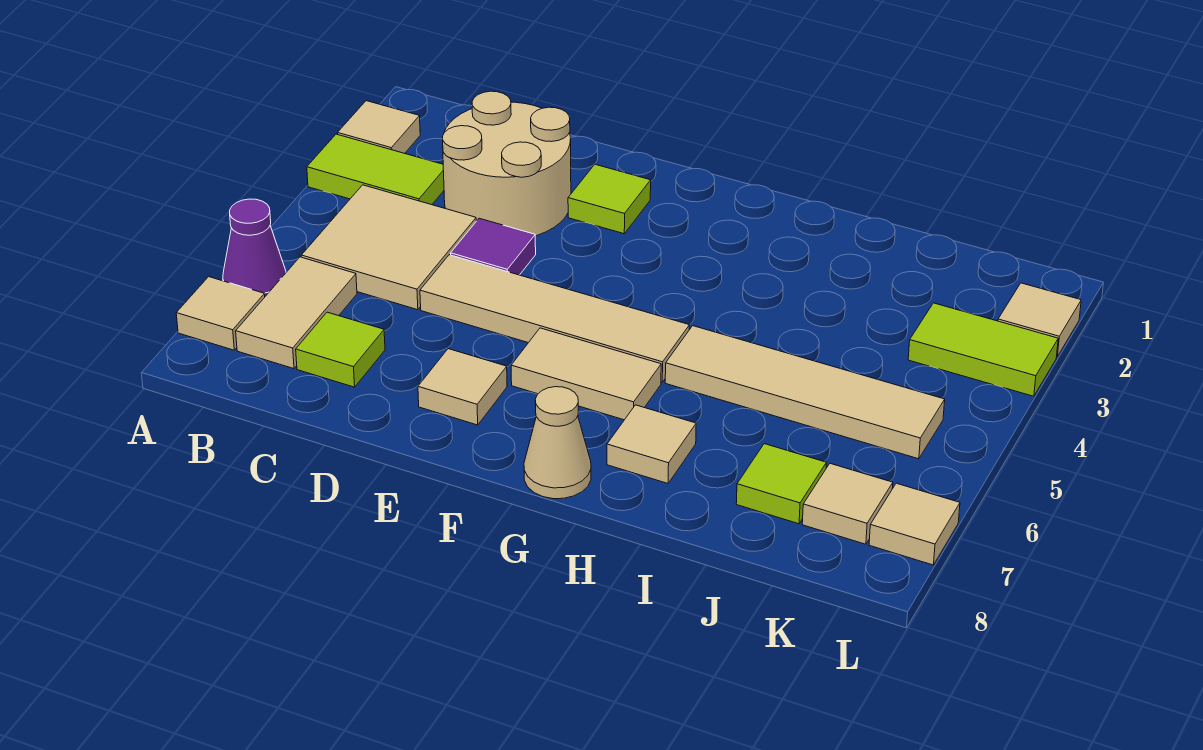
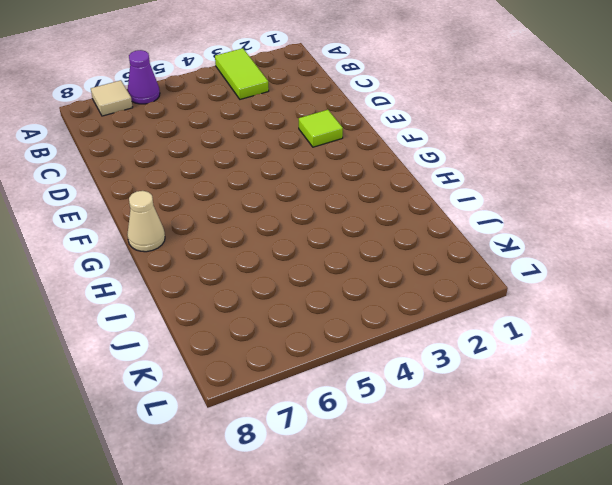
none -> tan tile A2 level 1
none -> tan tile B4:C5 level 1
none -> tan tile B6:B7 level 1

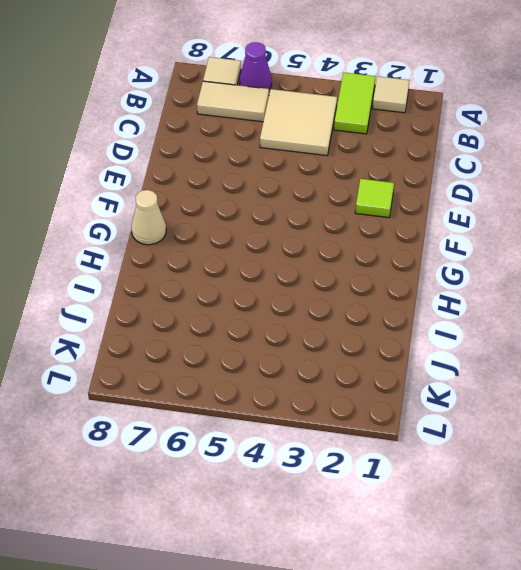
none -> tan round brick C2:D3 level 1
none -> lime tile C7 level 1
none -> purple tile D4 level 1

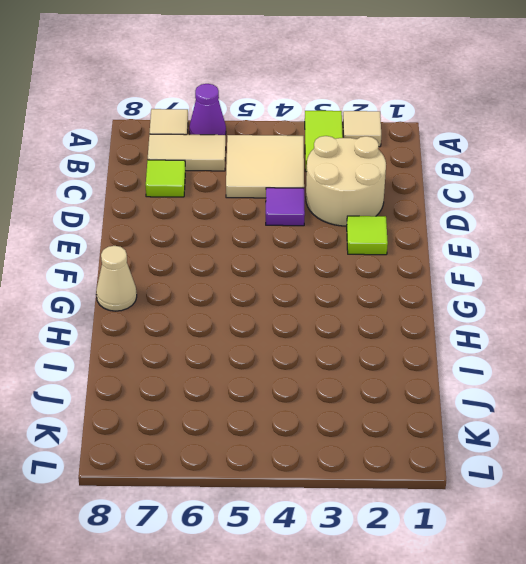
none -> tan tile D5:G5 level 1
none -> tan tile E7 level 1
none -> tan tile F6:G6 level 1

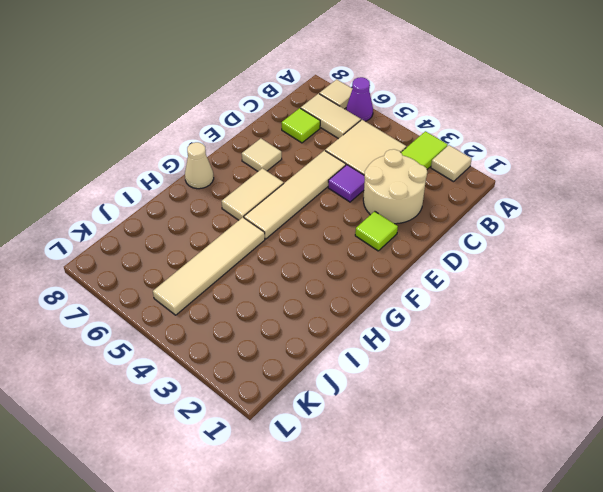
none -> tan tile H7 level 1
none -> lime tile J7 level 1
none -> lime tile K3:L3 level 1

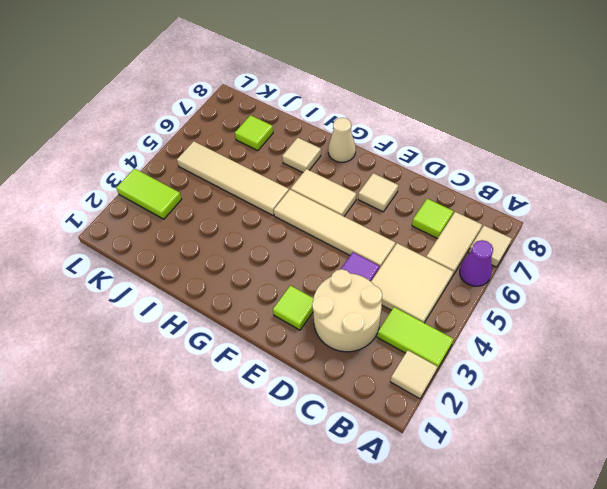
none -> tan tile K7 level 1
none -> tan tile L2 level 1
none -> tan tile L7 level 1

